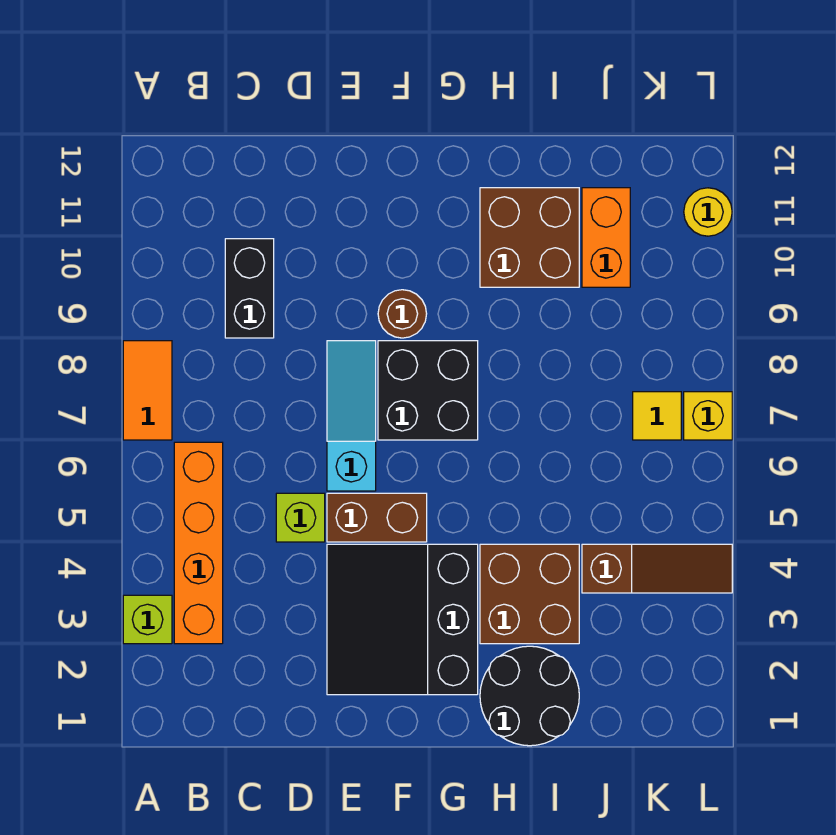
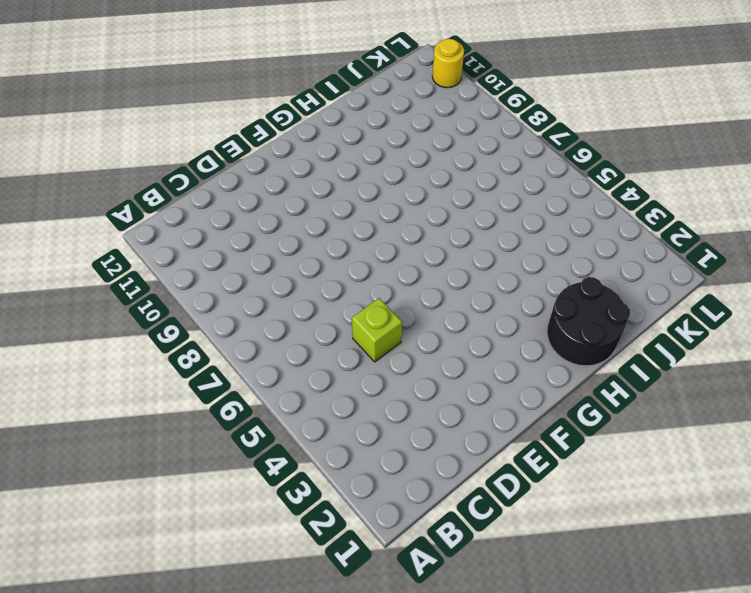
none -> lime brick A3 level 1
none -> orange tile A7:A8 level 1
none -> orange brick B3:B6 level 1

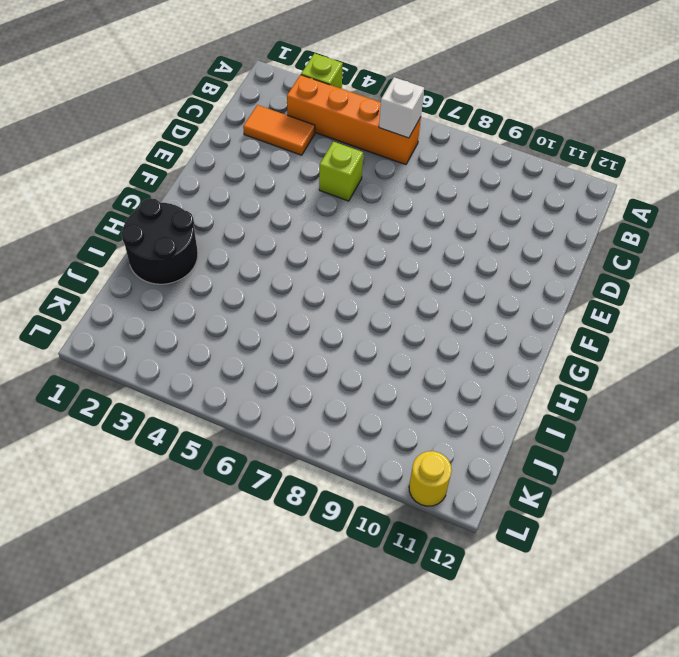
white brick B6 level 2 -> none
orange tile C2:C3 level 1 -> orange tile A7:A8 level 1
none -> black brick C9:C10 level 1
none -> black slope E2:G4 level 1 top G
none -> brown brick E5:F5 level 1

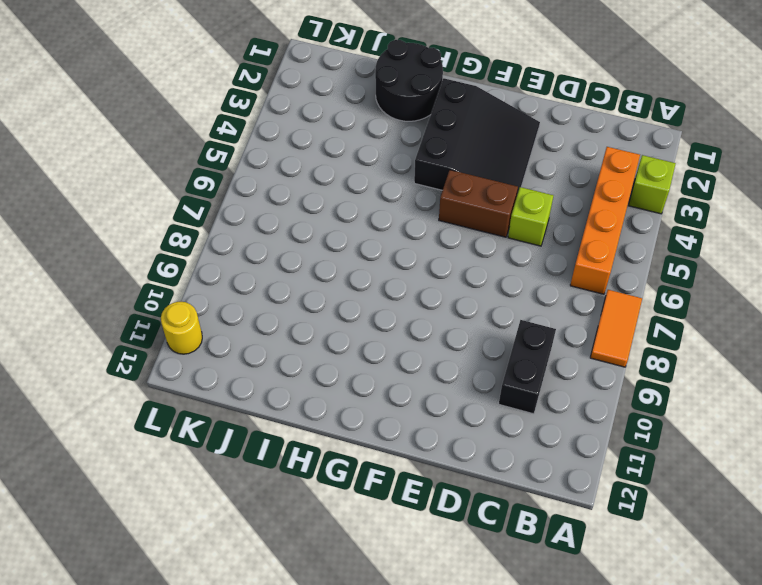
none -> cyan slope E6:E8 level 1 top 6
none -> black brick F7:G8 level 1
none -> brown round brick F9 level 1

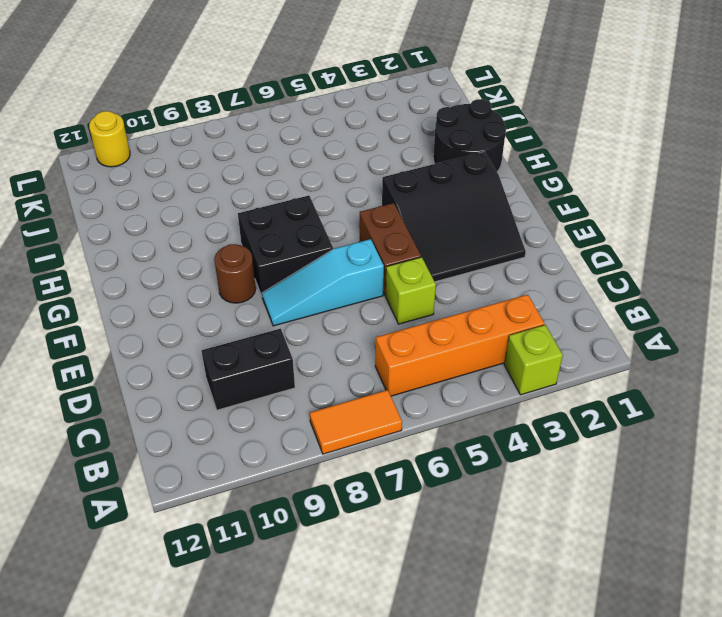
none -> brown brick H3:I4 level 1
none -> brown brick H10:I11 level 1
none -> brown slope J4:L4 level 1 top J

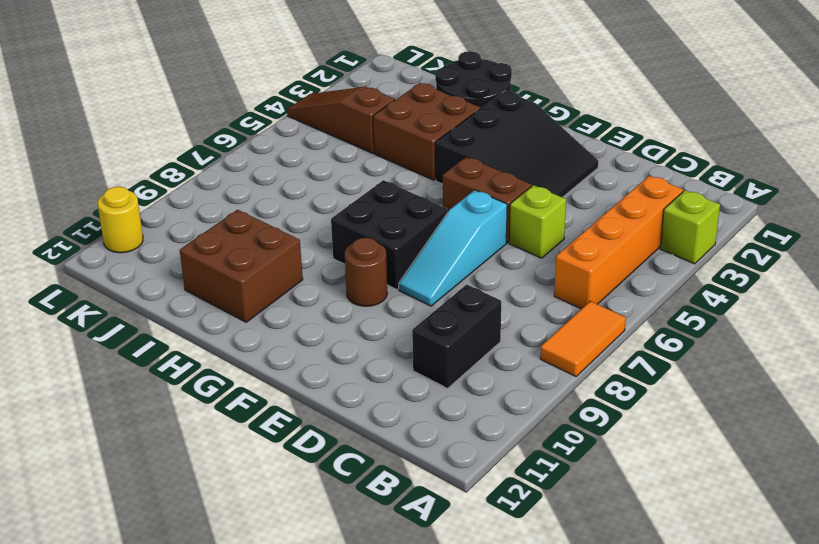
none -> orange brick J10:J11 level 1
none -> yellow tile K7 level 1
none -> yellow brick L7 level 1

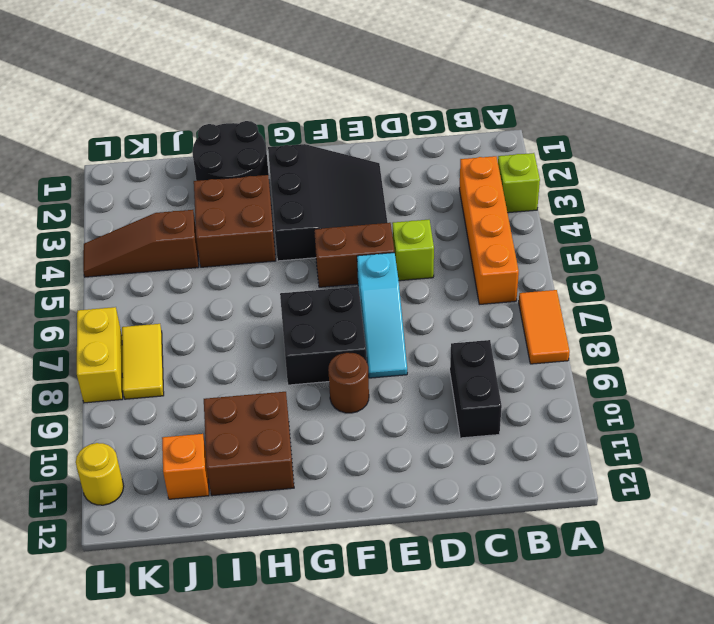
orange brick J11 level 1 -> orange brick J10:J11 level 1
yellow tile K7:K8 level 1 -> yellow tile K7 level 1
yellow brick L7:L8 level 1 -> yellow brick L7 level 1

